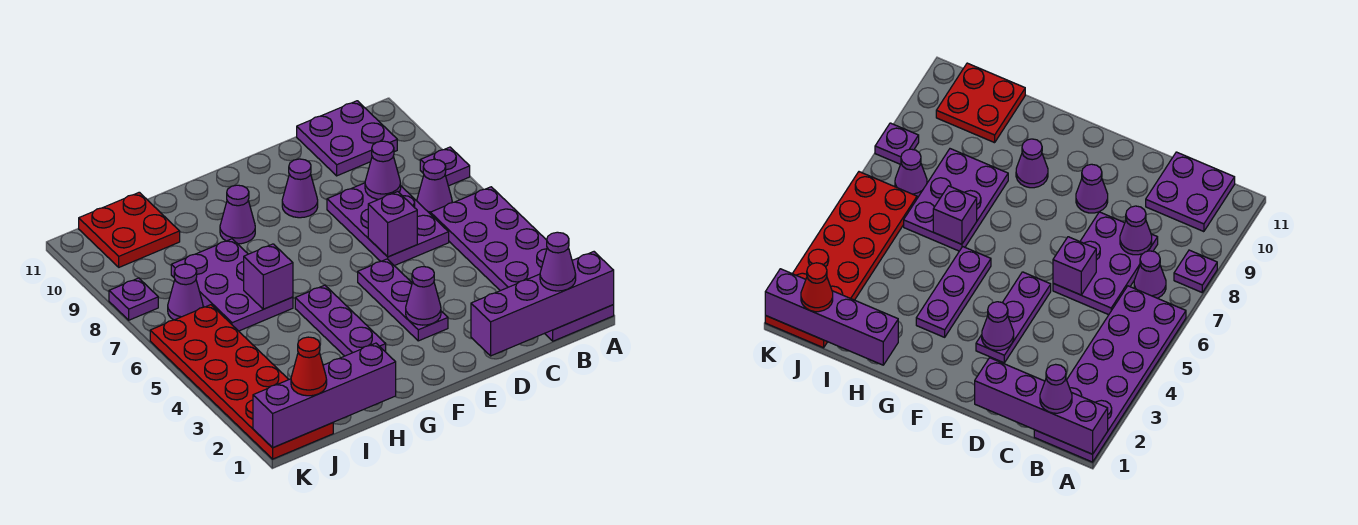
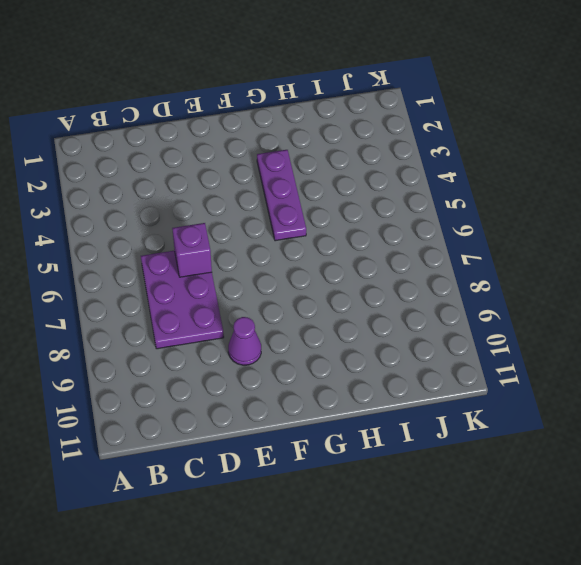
none -> purple plate A1:B6 level 1
none -> purple plate A8 level 1
none -> purple cone B7 level 1

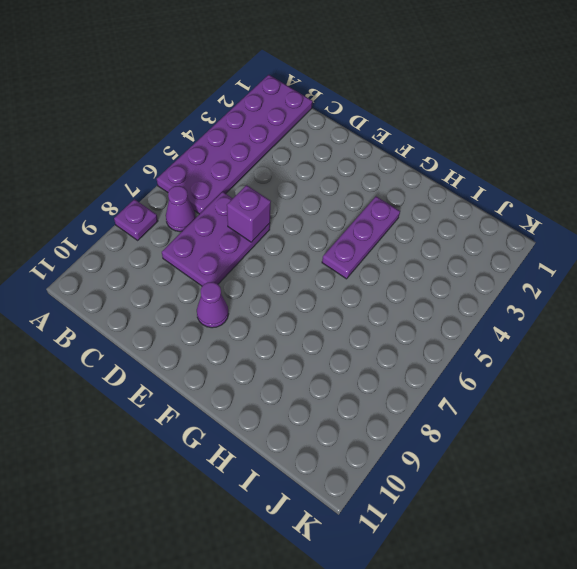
none -> purple plate B10:C11 level 1
none -> purple plate E3:E5 level 1
none -> purple cone G9 level 1

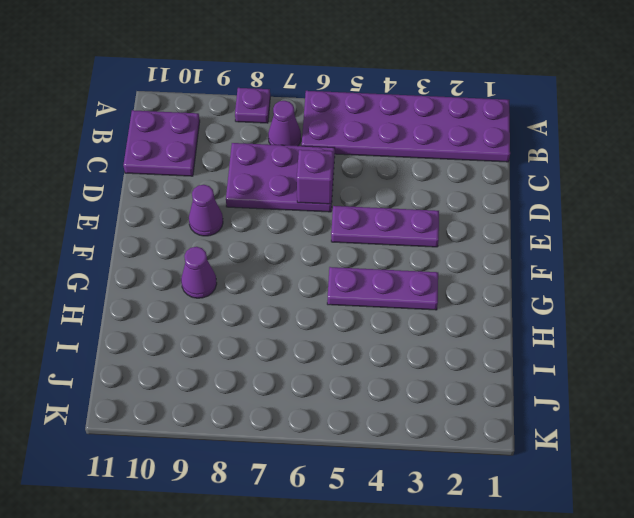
none -> purple plate H6:I8 level 1
none -> red plate I10:J11 level 1
none -> red plate J1:K6 level 1

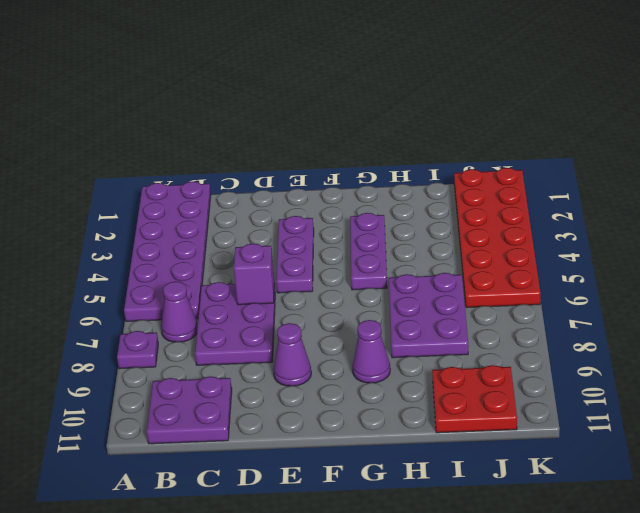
none -> purple cone J7 level 1
none -> purple plate K8 level 1
none -> purple brick A1:D1 level 2

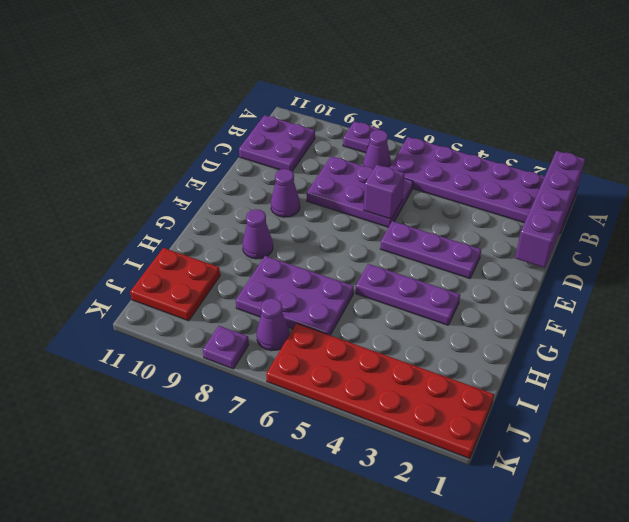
none -> purple cone C8 level 2
none -> purple cone E3 level 2
none -> purple brick H1:K1 level 2

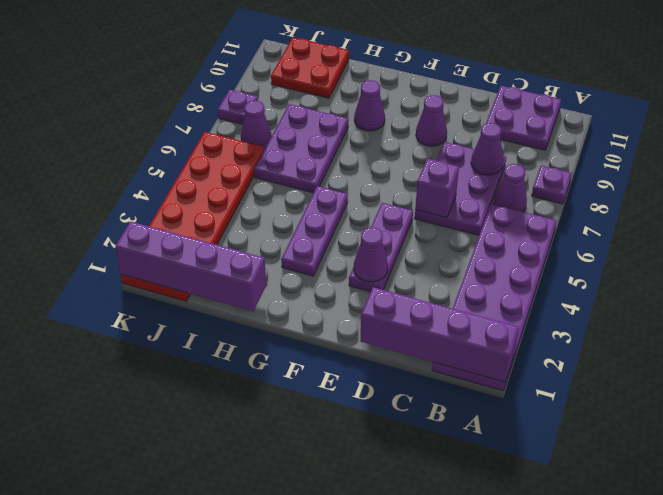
none -> purple brick H6 level 2
none -> purple cone B1 level 3
none -> red cone J1 level 3

